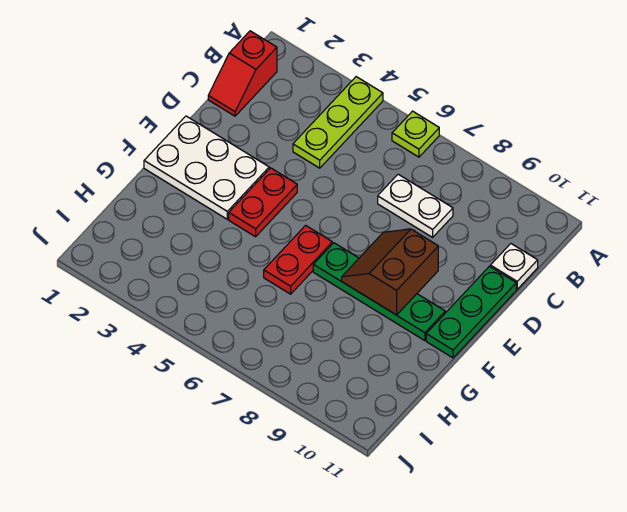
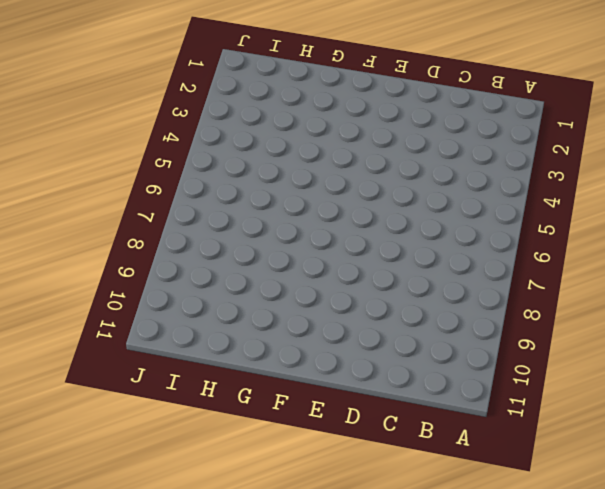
none -> lime plate A4:C4 level 1
none -> lime plate A6 level 1

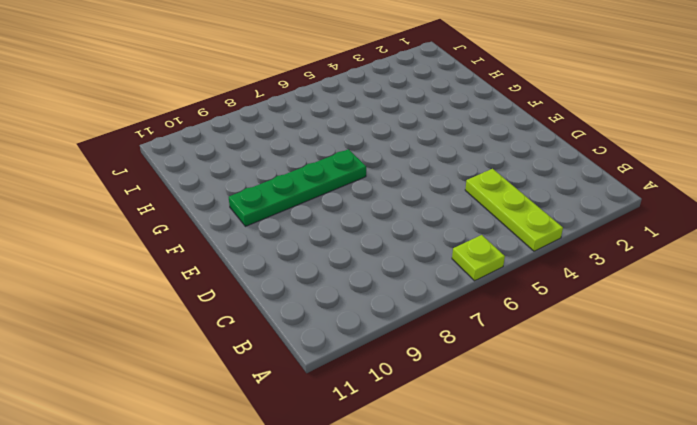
none -> red slope B1:C1 level 1 top B
none -> white plate C7:C8 level 1

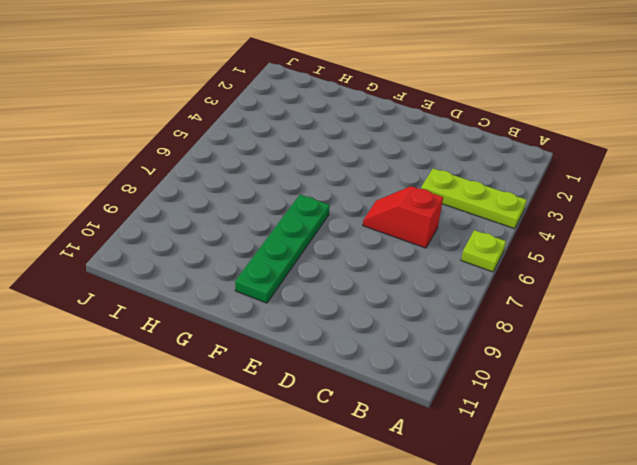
red slope C6:D6 level 1 top C -> red slope B1:C1 level 1 top B
none -> white plate C7:C8 level 1
none -> white plate C11 level 1

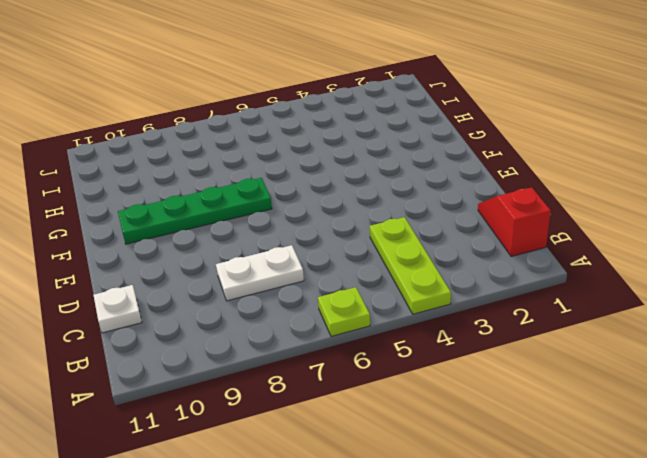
none -> green plate D11:F11 level 1
none -> white plate E1:F3 level 1

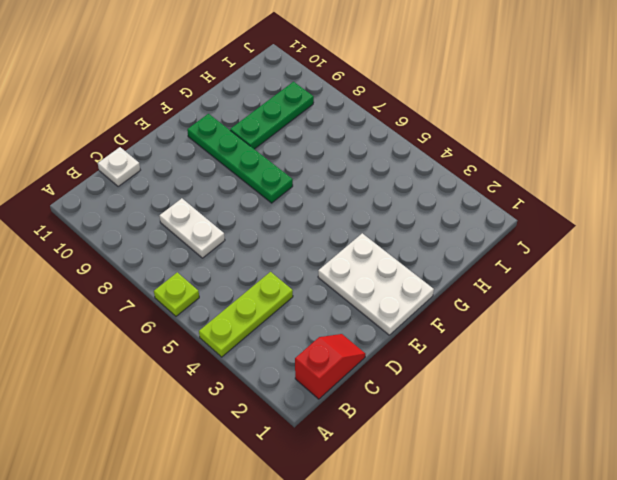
green plate G9:I9 level 1 -> green plate D11:F11 level 1
none -> red plate E4:F4 level 1
none -> red plate F6:G6 level 1

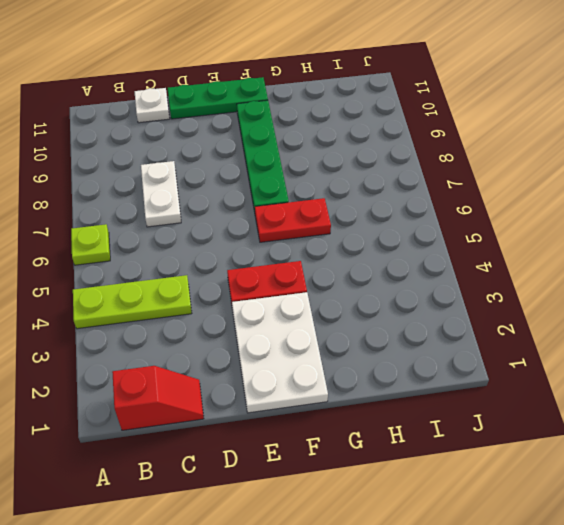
none -> brown slope E8:F9 level 2 top 9

